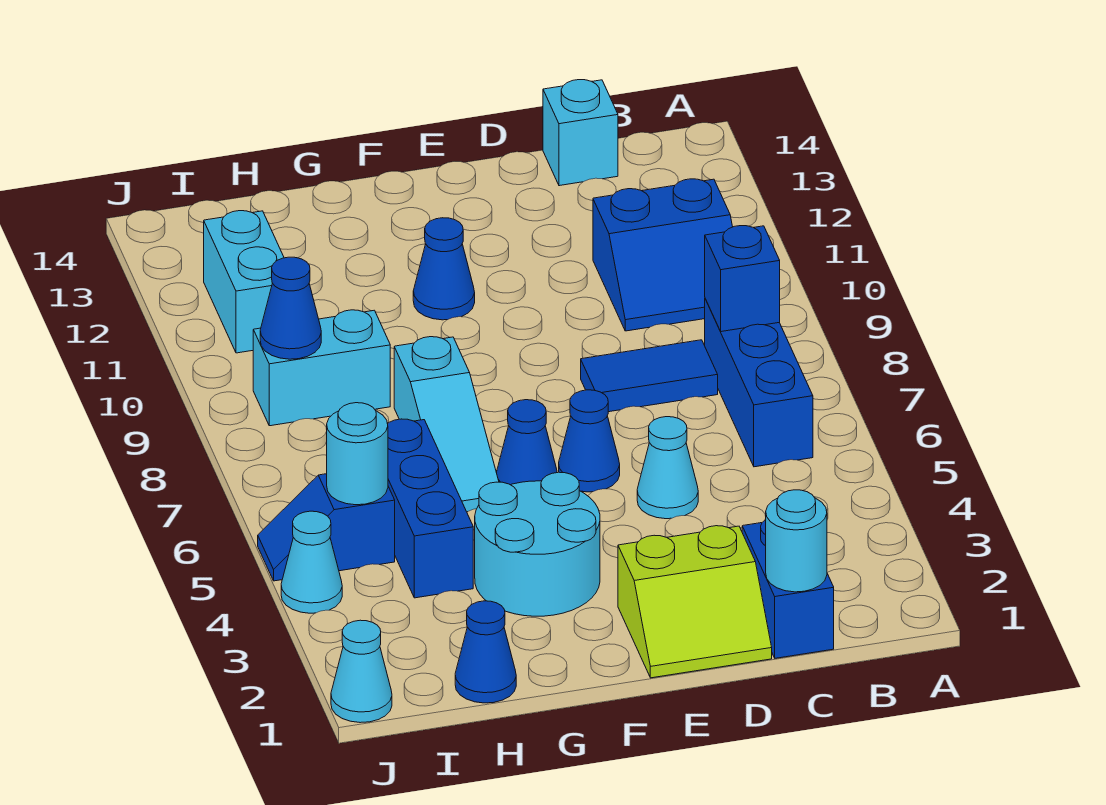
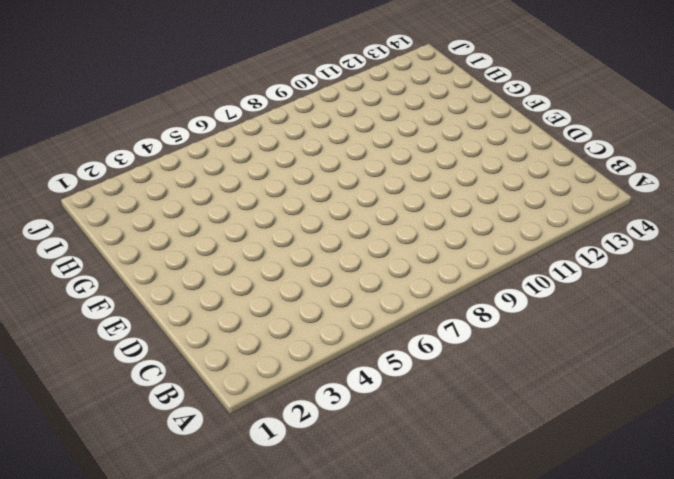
none -> blue brick B6:B8 level 1
none -> blue slope B10:C11 level 1 top 11
none -> blue brick C1:C2 level 1

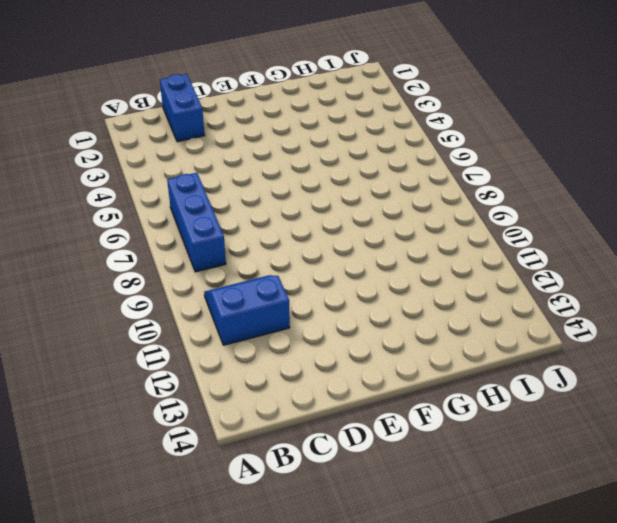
none -> blue tile C8:D8 level 1
none -> cyan brick C14 level 1
none -> lime slope D1:E2 level 1 top 2

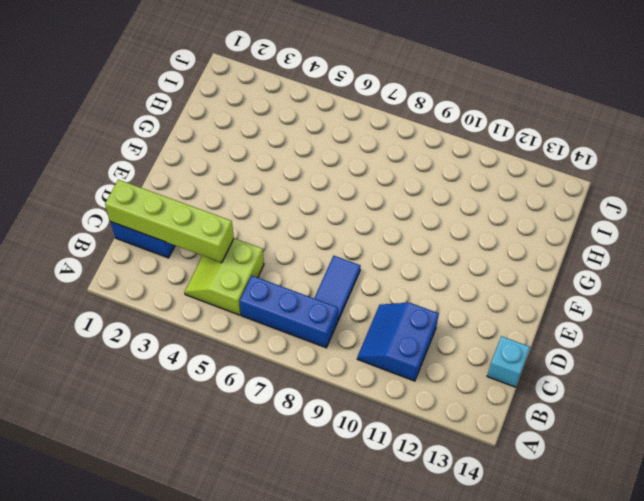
lime slope B4:C5 level 1 top 5 -> lime slope D1:E2 level 1 top 2
lime brick C1:C4 level 2 -> cyan round brick C1 level 2
none -> cyan cone D5 level 1
none -> blue cone E6 level 1
none -> cyan round brick F3:G4 level 1

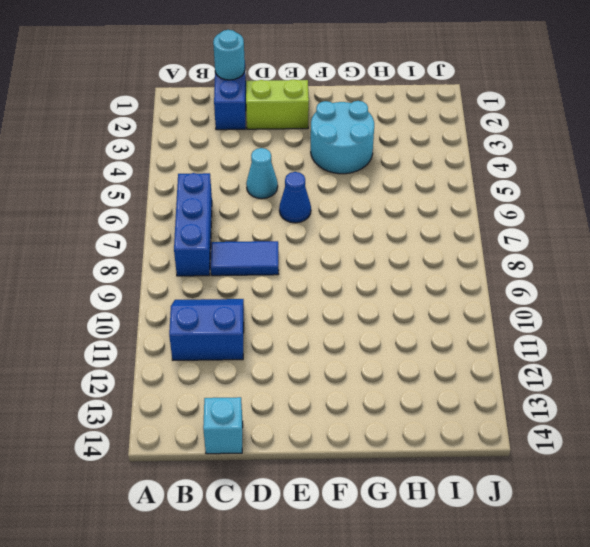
none -> blue cone F6 level 1
none -> blue cone F11 level 1
none -> cyan slope G6:G8 level 1 top 8

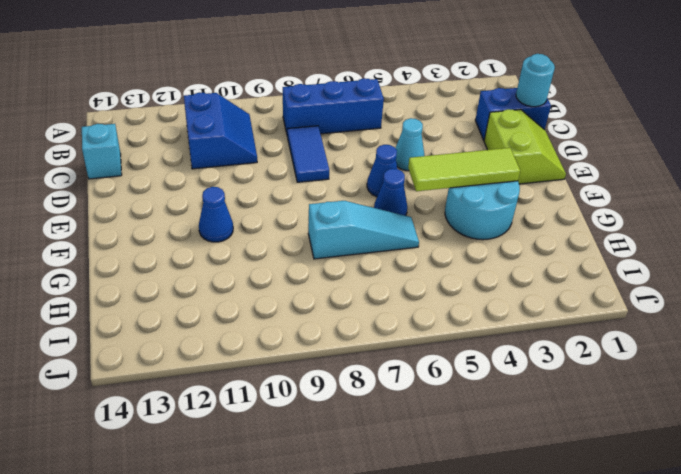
lime tile F3:F5 level 2 -> none
none -> blue cone H1 level 1
none -> blue brick H4:H6 level 1
none -> cyan brick H9:I9 level 1

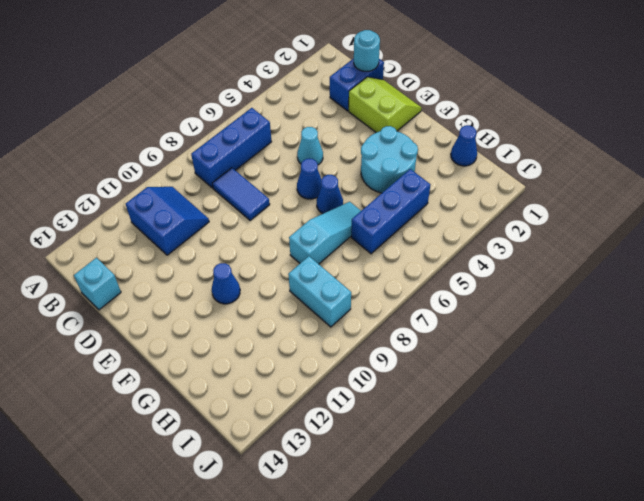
none -> blue slope I5:J5 level 1 top I
none -> cyan brick I11:I12 level 1
none -> cyan cone J1 level 1

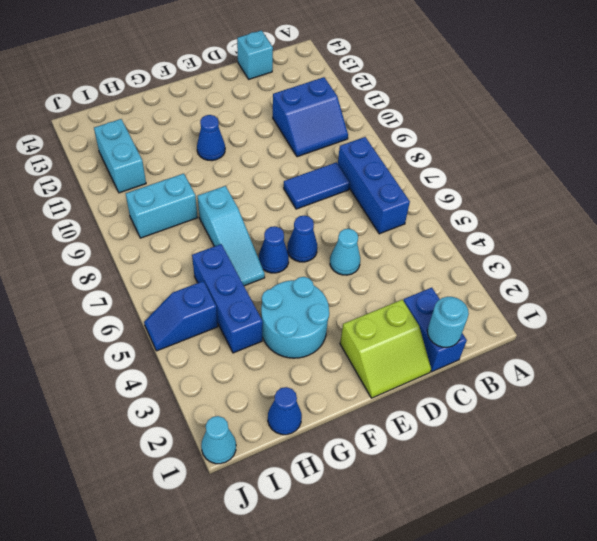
none -> cyan cone J4 level 1
none -> blue brick B8 level 2
none -> cyan round brick I5 level 2

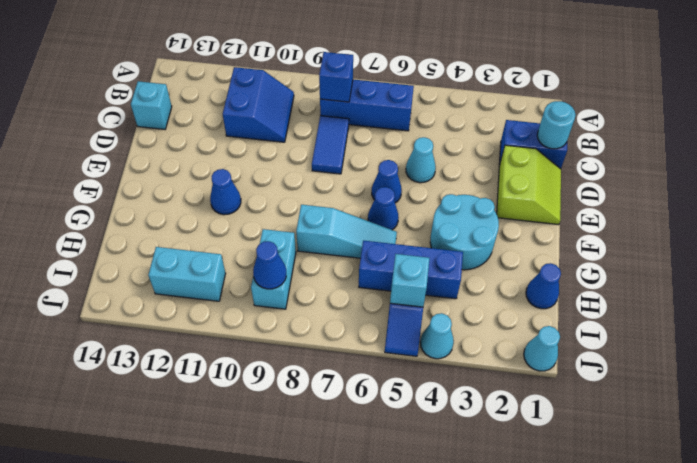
cyan brick I5 level 2 -> cyan round brick I5 level 2

